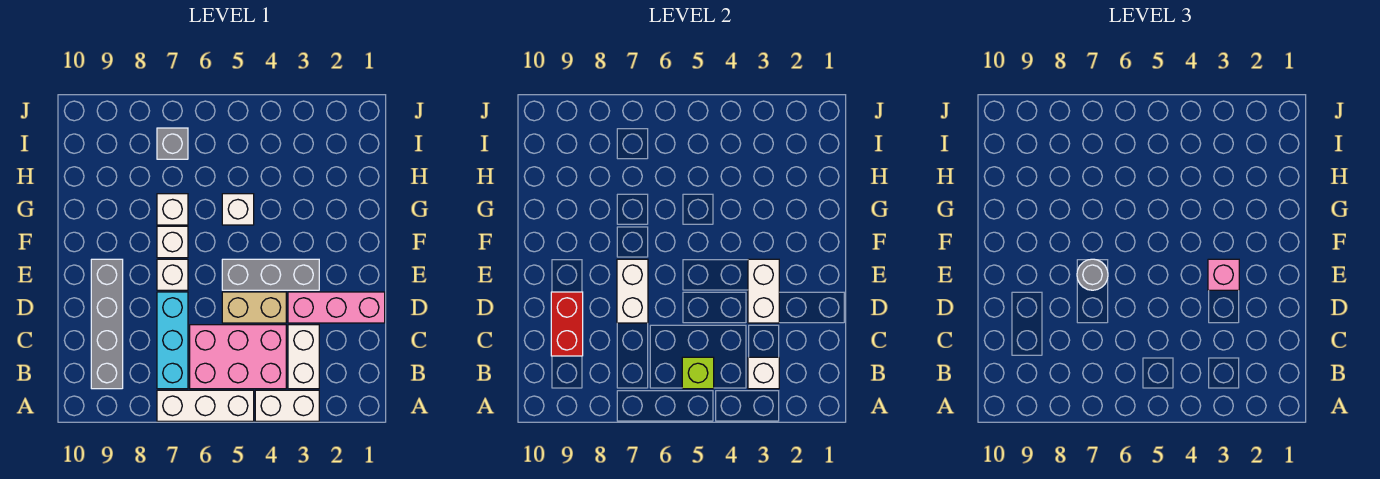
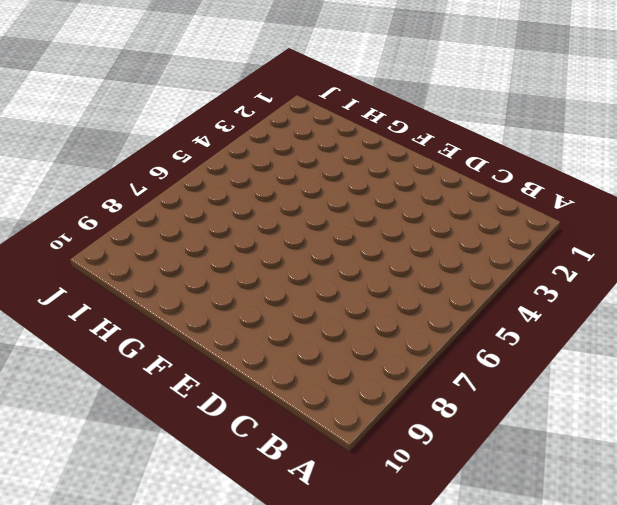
none -> white brick A3:A4 level 1
none -> white brick A5:A7 level 1
none -> white brick B3:C3 level 1

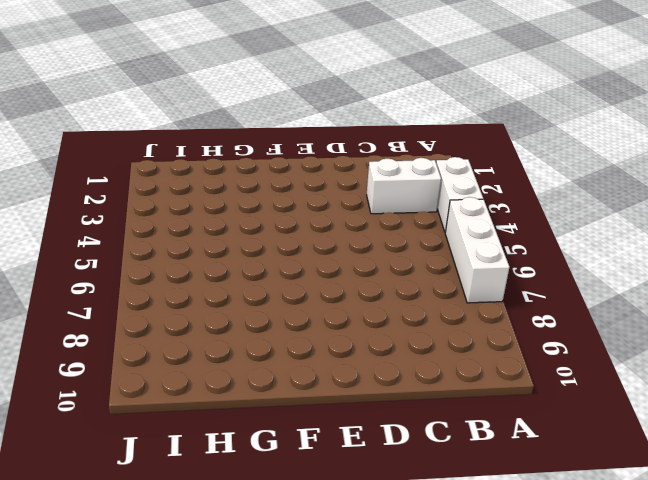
none -> pink brick B4:C6 level 1
none -> cyan brick B7:D7 level 1
none -> grey brick B9:E9 level 1

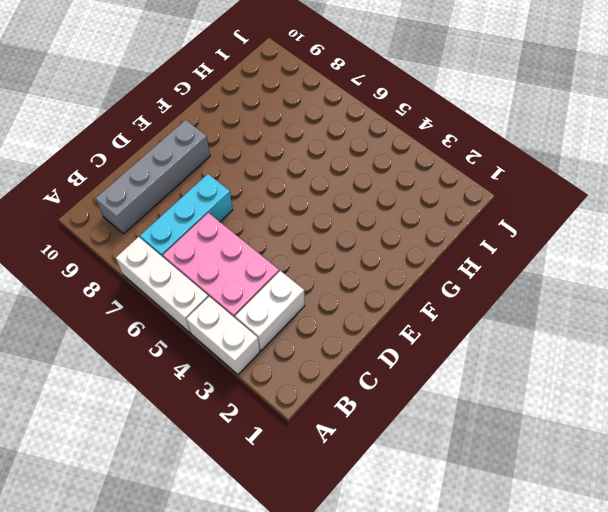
none -> pink brick D1:D3 level 1
none -> tan brick D4:D5 level 1
none -> grey brick E3:E5 level 1

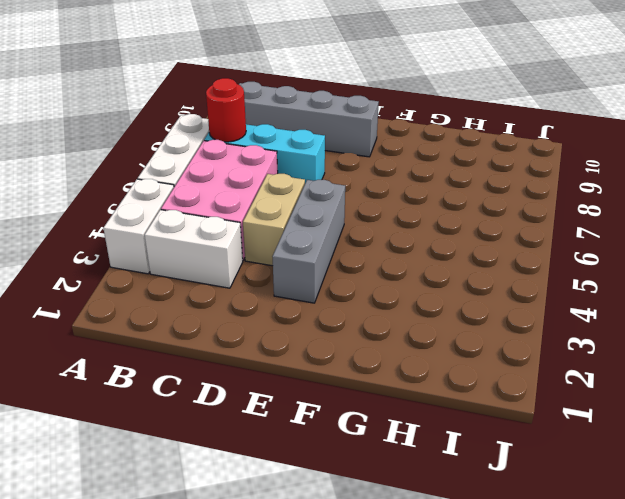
red round brick B7 level 2 -> none
none -> pink brick D1:D3 level 1
none -> white brick E7 level 1
none -> white brick F7 level 1

